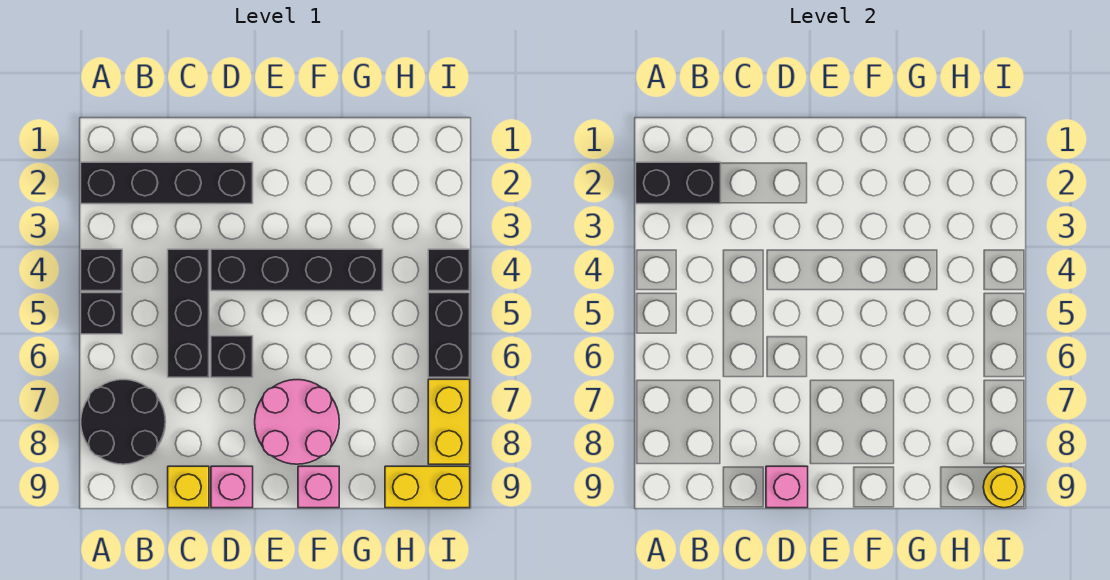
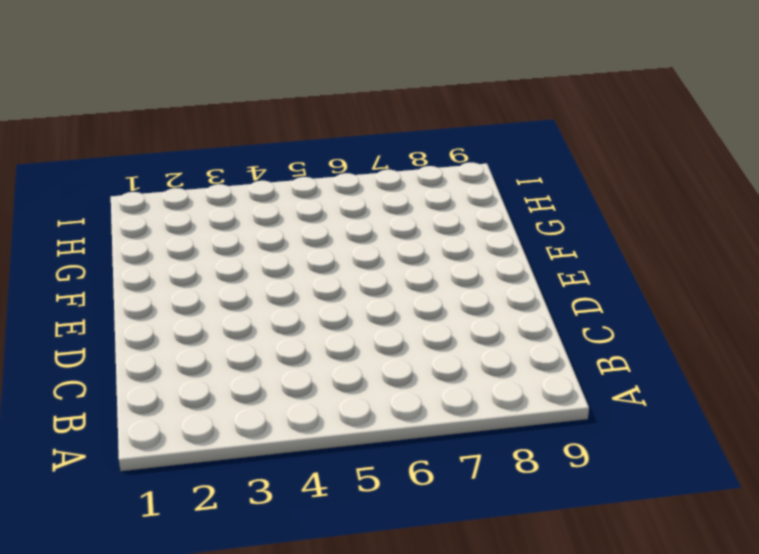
none -> black brick A2:D2 level 1
none -> black brick A4 level 1
none -> black brick A5 level 1

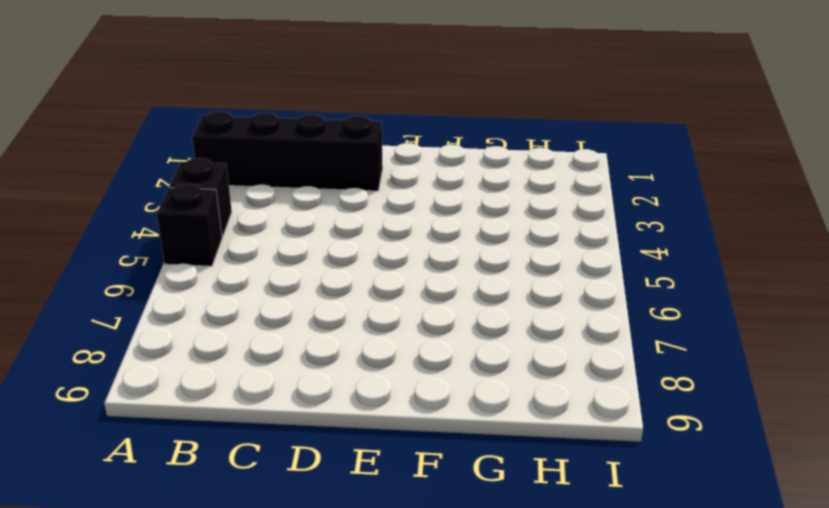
none -> black round brick A7:B8 level 1
none -> black brick C4:C6 level 1
none -> yellow brick C9 level 1

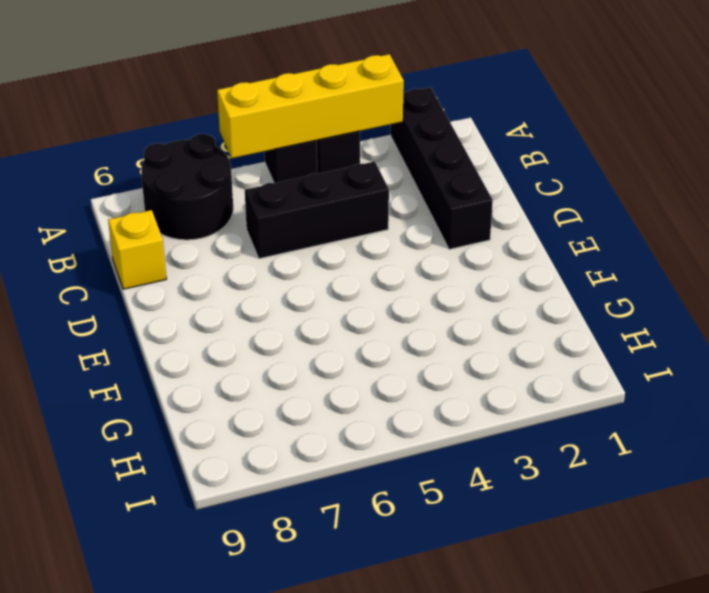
yellow brick A3:A6 level 2 -> none
none -> black brick D4:G4 level 1
none -> black brick D6 level 1
none -> pink brick D9 level 1

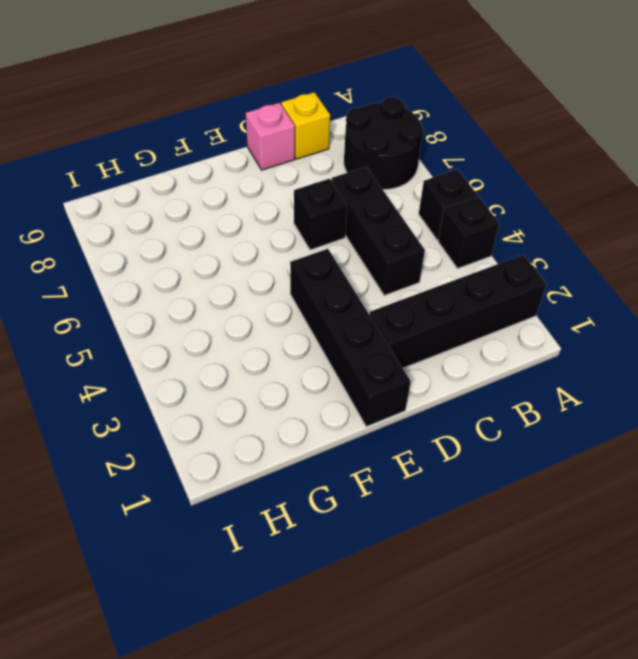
black brick E1:E4 level 1 -> black brick D4:G4 level 1
none -> pink round brick E7:F8 level 1
none -> pink brick F9 level 1
none -> yellow brick H9:I9 level 1

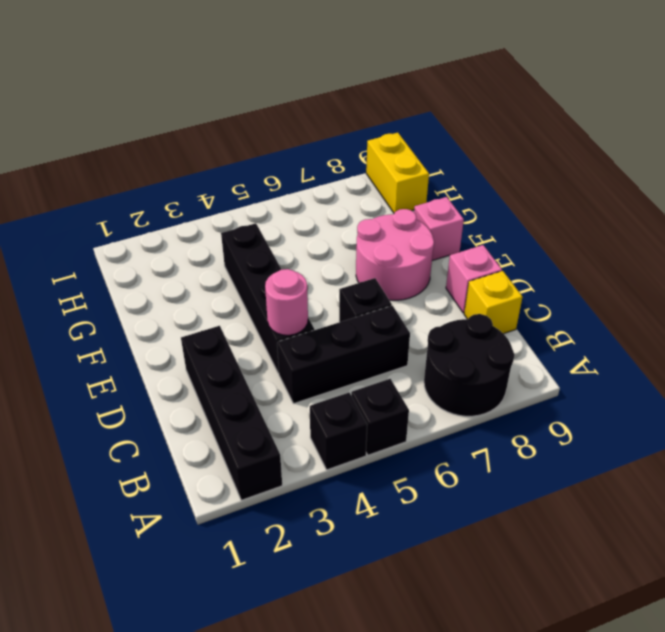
pink round brick D4 level 2 -> none
none -> black brick I4 level 1
none -> black brick I5:I6 level 1
none -> yellow brick I7:I8 level 1

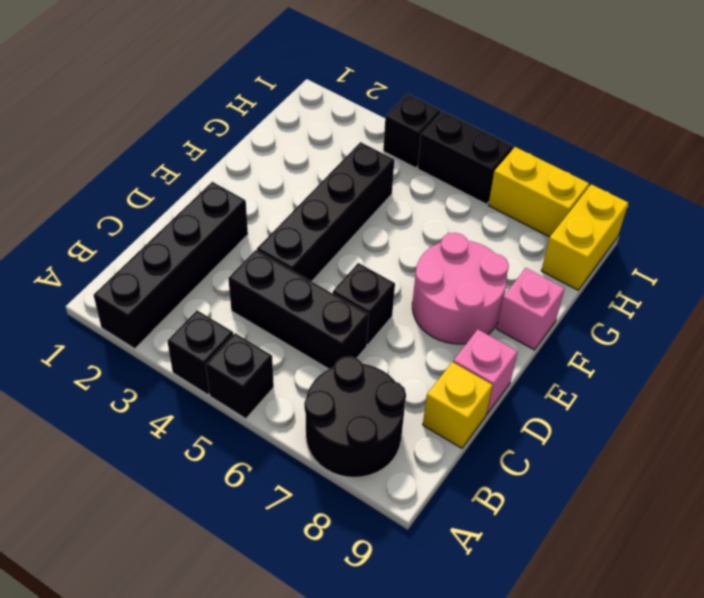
none -> black brick A2:B2 level 2
none -> pink brick D9 level 2
none -> yellow round brick I9 level 2

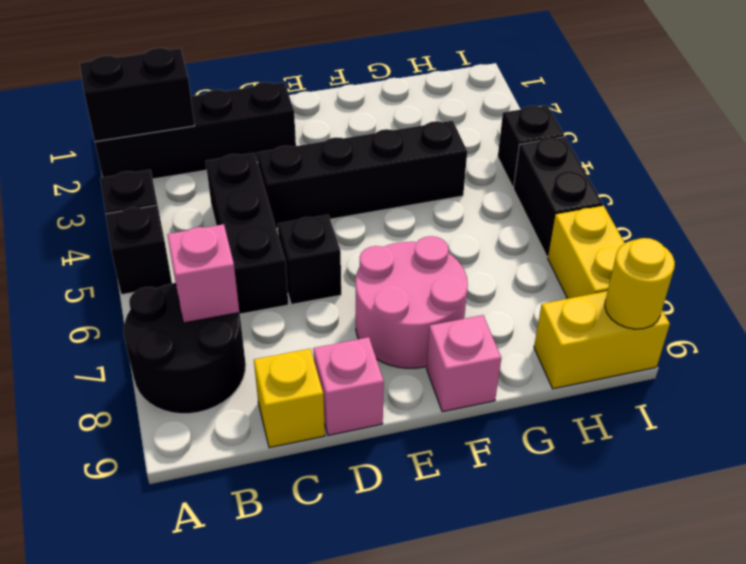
pink brick B7 level 2 -> pink brick D9 level 2

